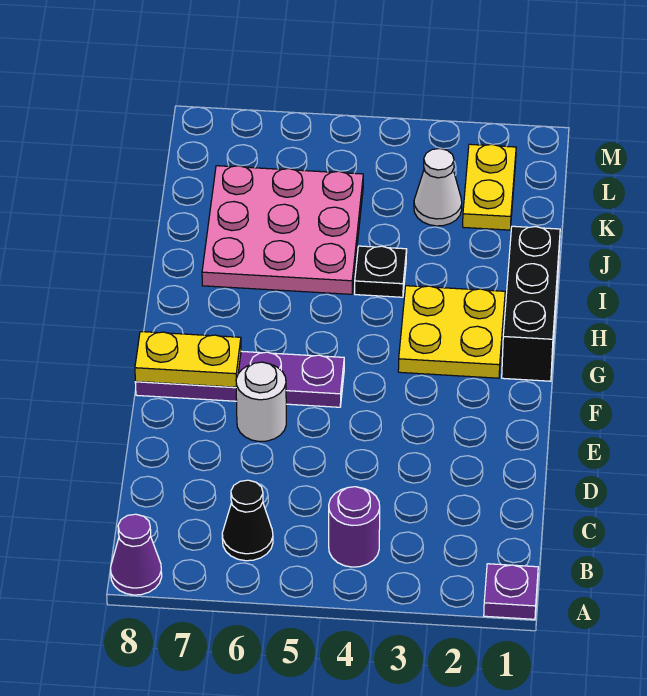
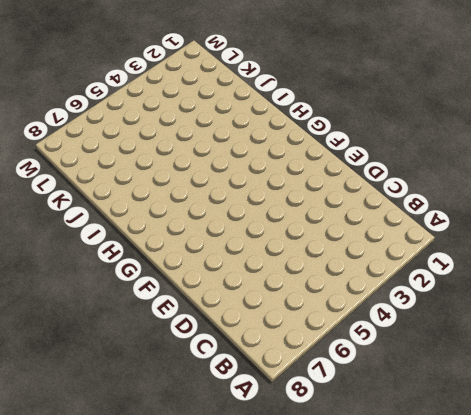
none -> purple plate A1 level 1
none -> purple cone A8 level 1
none -> purple round brick B4 level 1

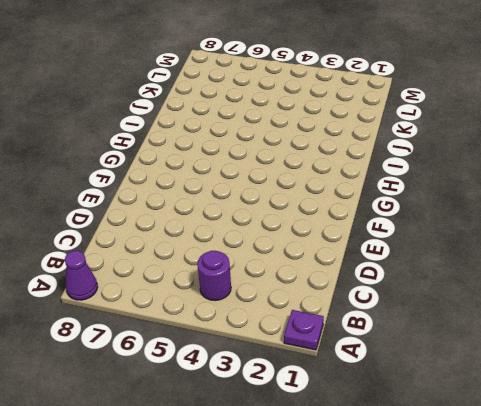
none -> black cone B6 level 1
none -> white round brick E6 level 1
none -> purple plate F5:F8 level 1

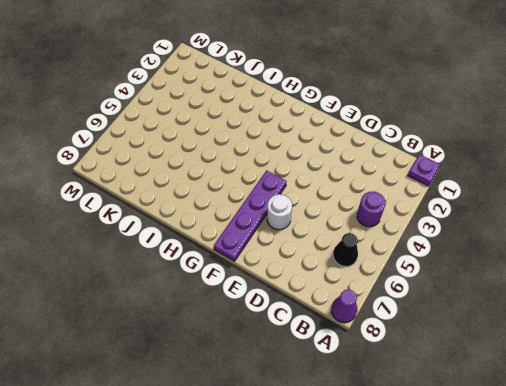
none -> black brick G1:I1 level 1
none -> yellow plate G2:H3 level 1
none -> black plate I4 level 1

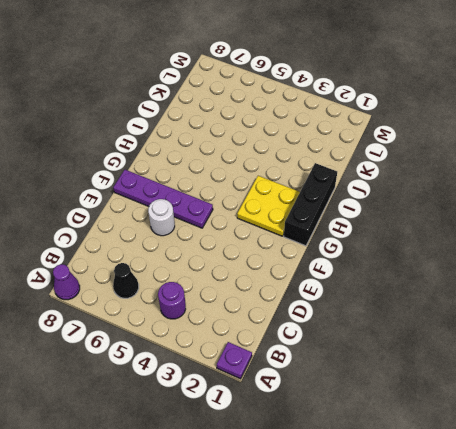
none -> black plate I4 level 1
none -> pink plate I5:K7 level 1
none -> yellow plate K2:L2 level 1

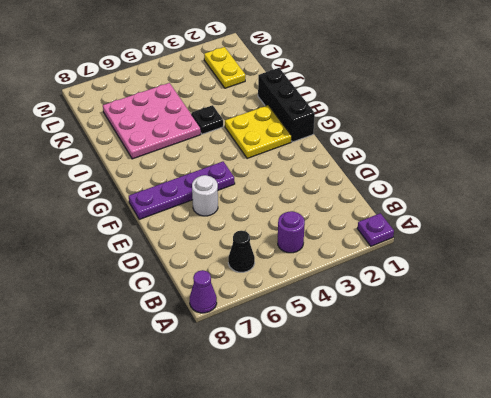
none -> white cone K3 level 1
none -> yellow plate F7:F8 level 2

